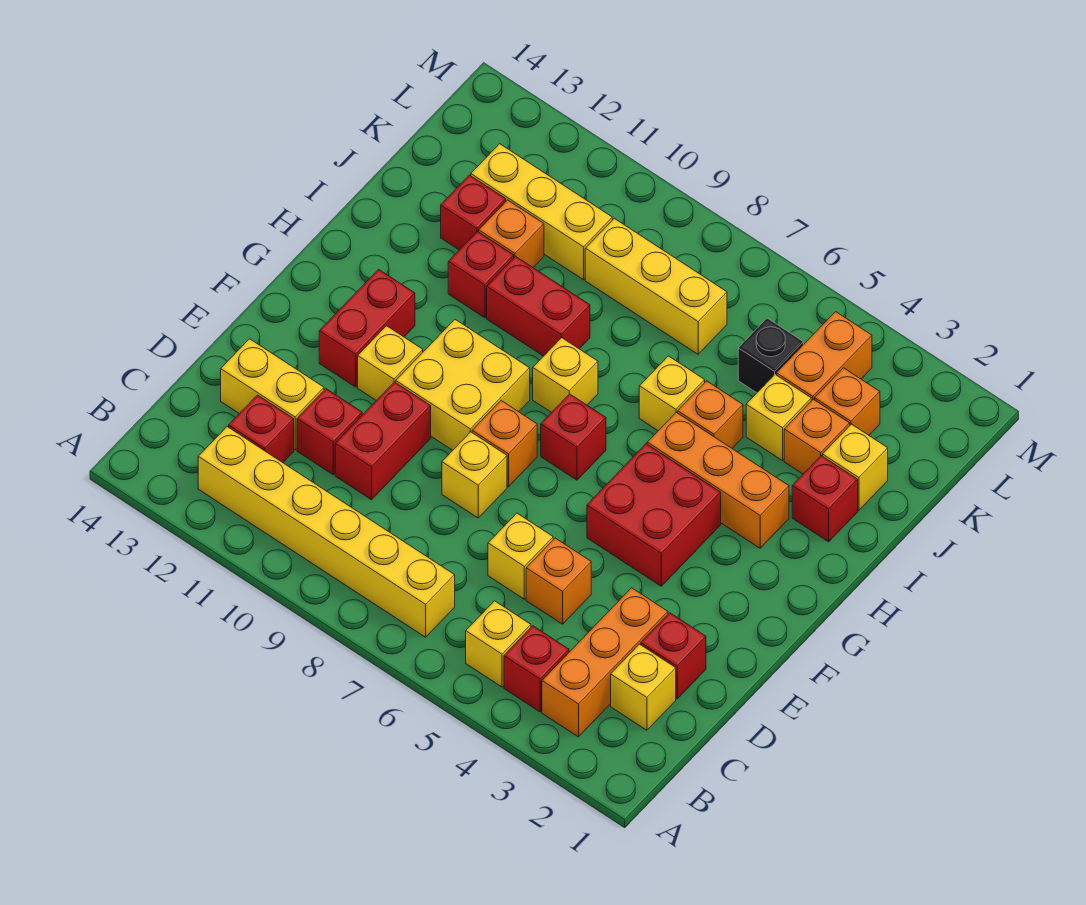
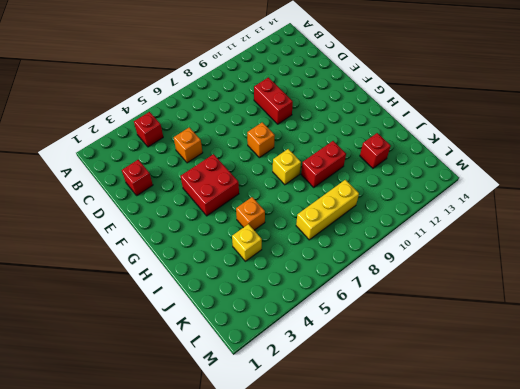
none -> orange brick B3:D3 level 1
none -> yellow brick B5 level 1
none -> yellow brick B7:B12 level 1
none -> yellow brick C2 level 1

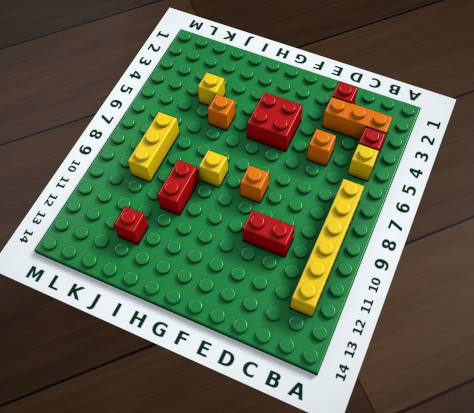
none -> yellow brick C2 level 1
none -> red brick C12 level 1
none -> yellow brick D6 level 1
none -> red brick D11 level 1

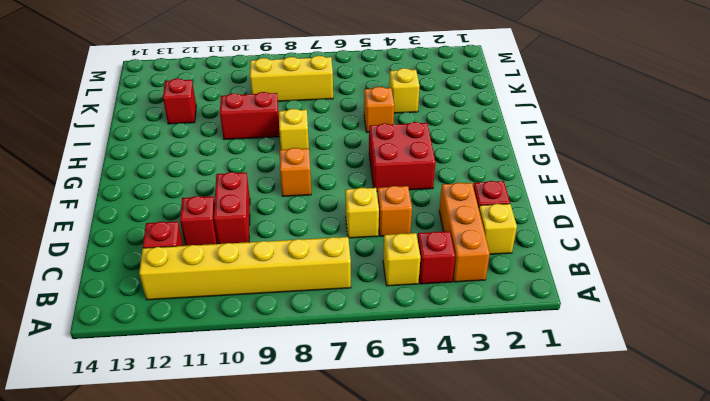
none -> yellow brick D12:D13 level 1
none -> yellow brick E8 level 1
none -> yellow brick F9:G10 level 1
none -> yellow brick F11 level 1

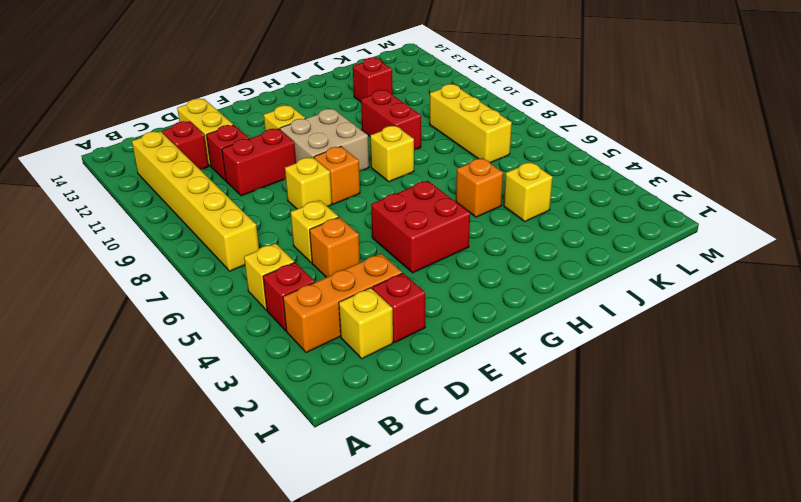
tan brick F9:G10 level 1 -> yellow brick F9:G10 level 1
none -> red brick F12:G12 level 1
none -> red brick G7 level 1
none -> orange brick H3:H5 level 1
none -> red brick I2 level 1

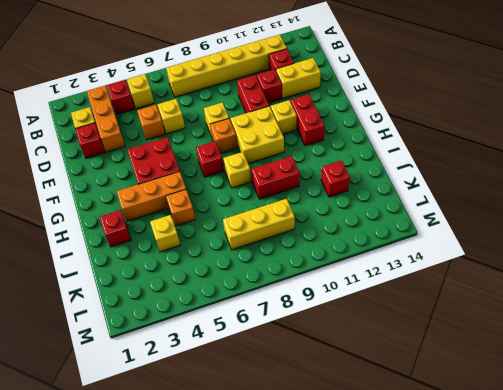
none -> yellow brick I6 level 1
none -> red brick I11 level 1
none -> yellow brick J2 level 1
none -> orange brick J3 level 1

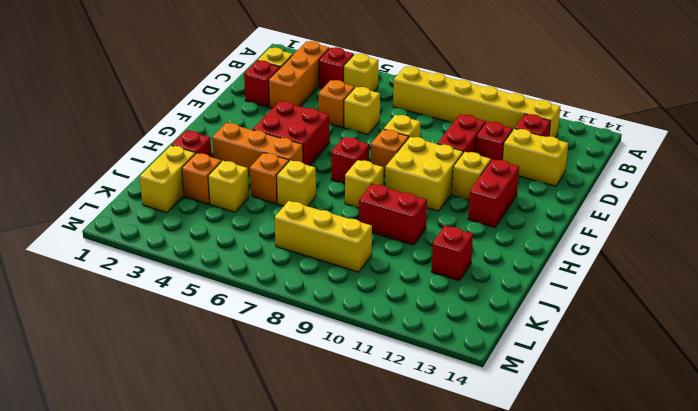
yellow brick J2:K2 level 1 -> yellow brick J2 level 1
none -> red brick I11 level 1
none -> orange brick J11 level 1
none -> orange brick K3 level 1
none -> orange brick K4:L4 level 1

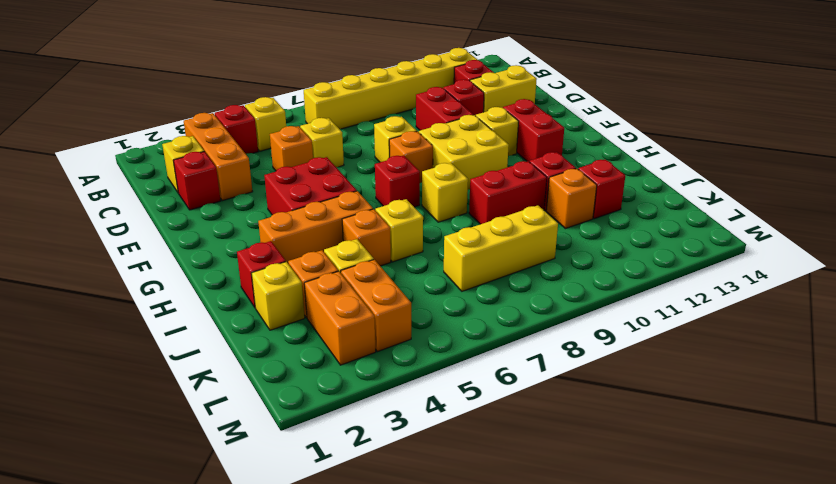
orange brick K3:L3 level 1 -> orange brick K3 level 1
none -> black brick K5 level 1
none -> yellow brick K10:K12 level 1

